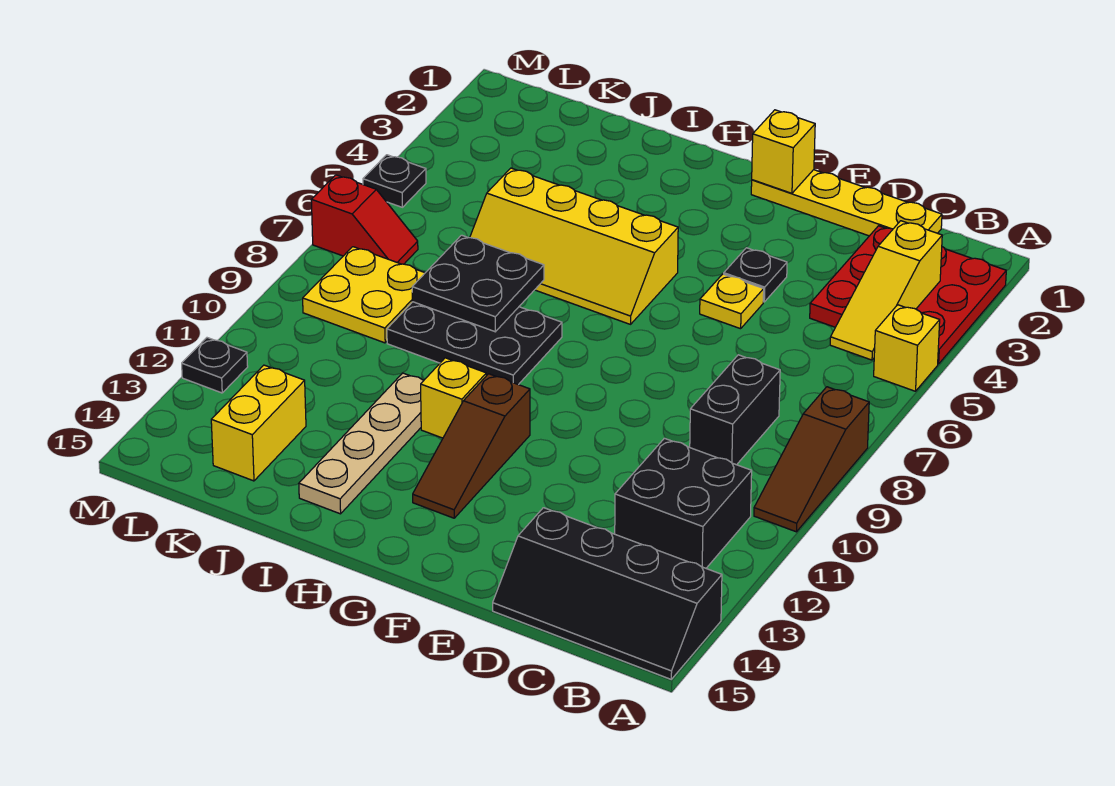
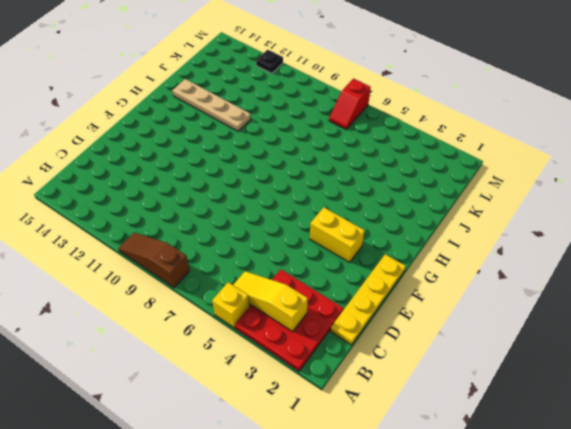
yellow brick F3:F4 level 1 -> yellow brick K13:K14 level 1
none -> black slope A14:D15 level 1 top 14
none -> black brick B11:C12 level 1
none -> black brick C8:C9 level 1

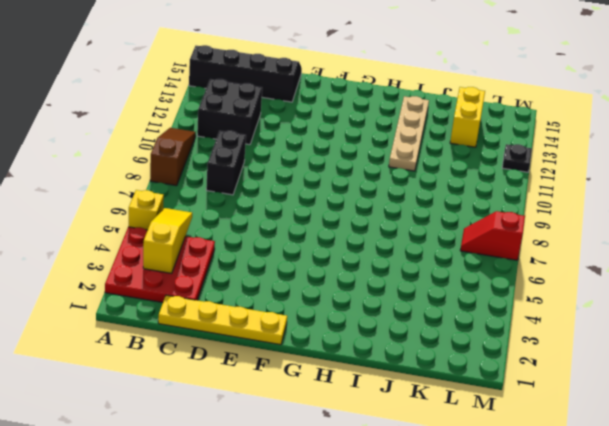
none -> black plate E4 level 1
none -> yellow plate E5 level 1
none -> yellow slope G5:J6 level 1 top 5

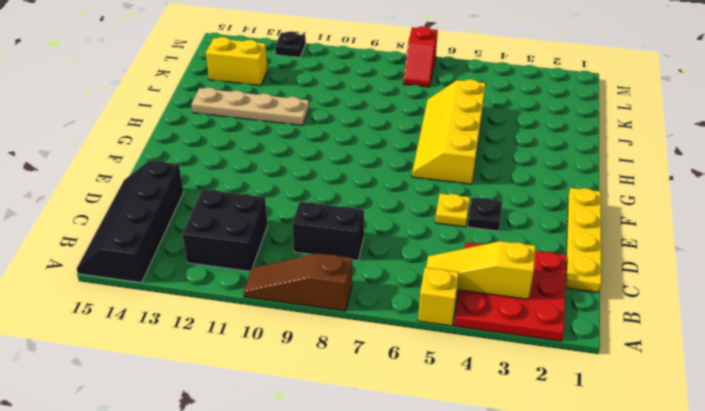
none -> brown slope G11:G13 level 1 top 11
none -> black plate H8:J9 level 1
none -> yellow brick H11 level 1

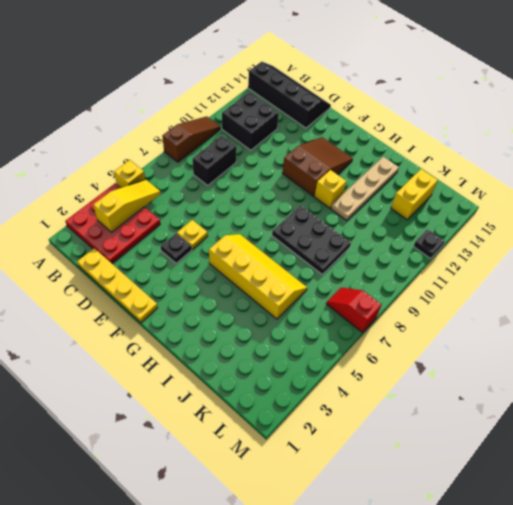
brown slope F11:G13 level 1 top 11 -> brown slope G11:G13 level 1 top 11
none -> yellow plate K8:L9 level 1
none -> black plate M5 level 1
none -> yellow brick F1 level 2

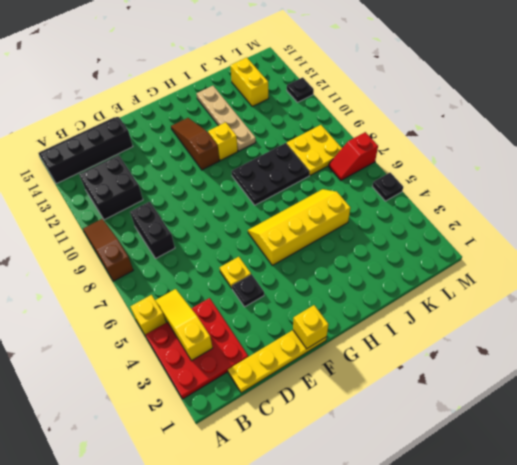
none -> black plate I7:J8 level 2

